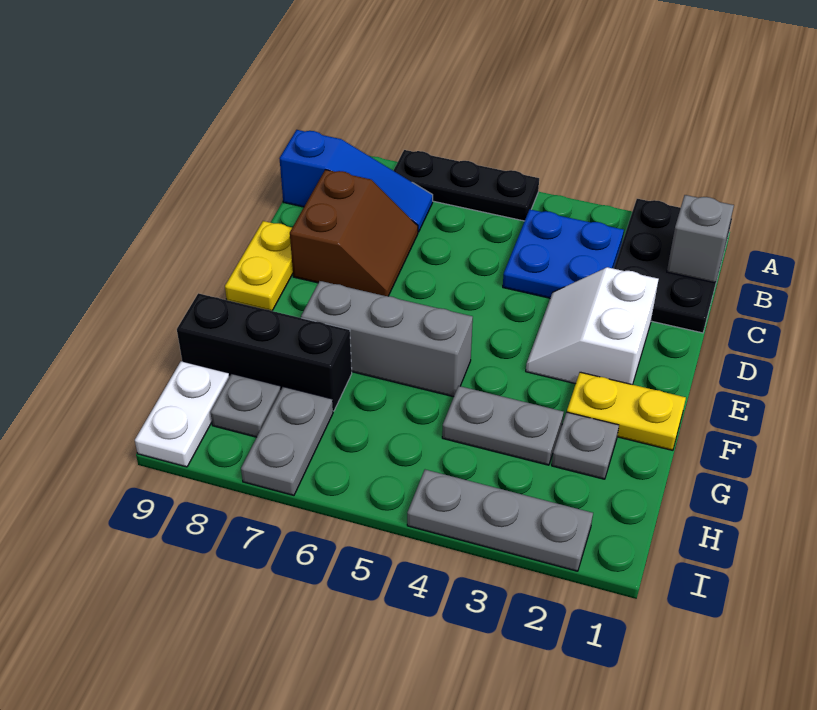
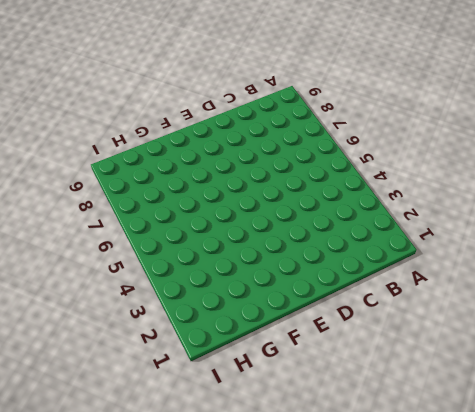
none -> black plate A1:C2 level 1
none -> black plate A5:A7 level 1
none -> blue plate B3:C4 level 1

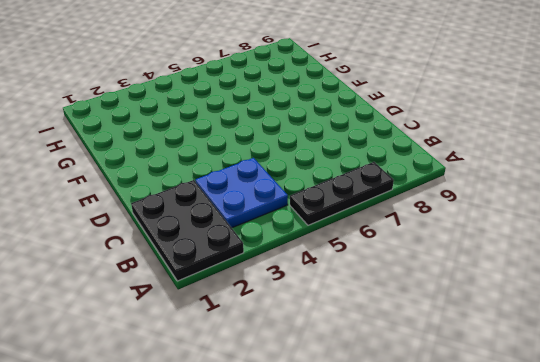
none -> blue slope B7:B9 level 1 top 9
none -> brown slope C7:D8 level 1 top 8
none -> white slope D2:E3 level 1 top 2

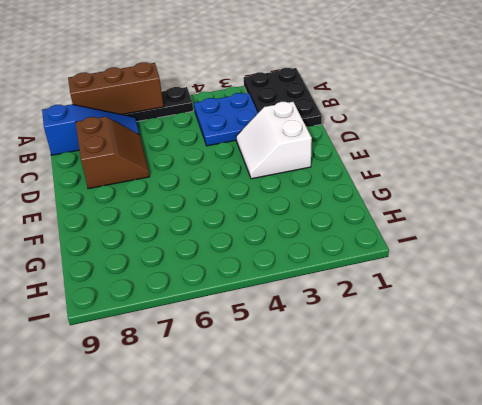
brown brick A6:A8 level 2 -> none
none -> yellow plate D9:E9 level 1
none -> yellow plate F1:F2 level 1
none -> grey brick F5:F7 level 1

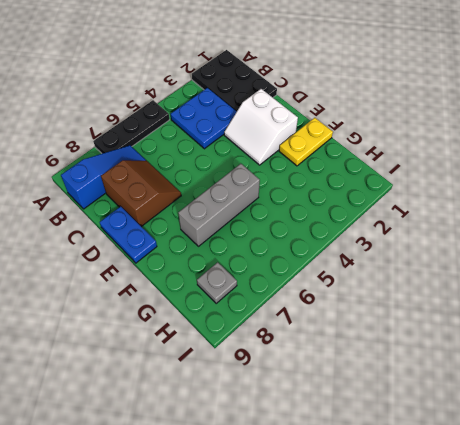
blue plate D9:E9 level 1 -> yellow plate D9:E9 level 1
none -> grey plate G2 level 1
none -> grey plate G3:G4 level 1
none -> black brick G7:G9 level 1

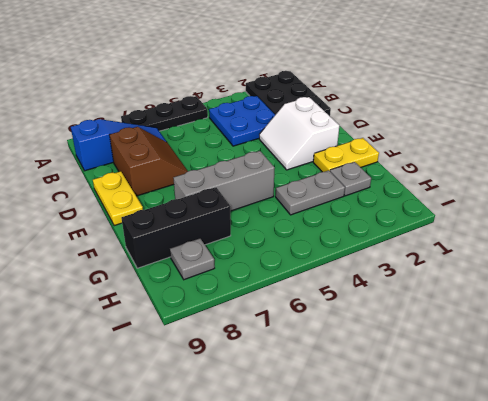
none -> grey plate H7:I7 level 1
none -> white plate H9:I9 level 1
none -> grey plate I2:I4 level 1

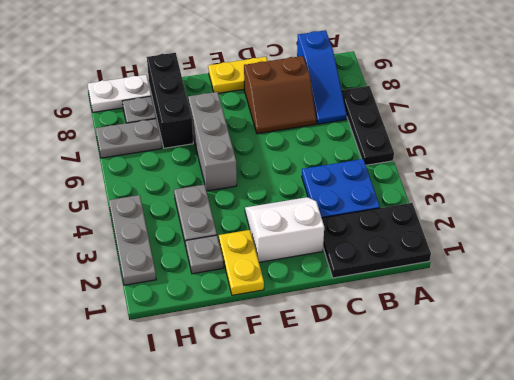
none -> grey brick B1 level 2

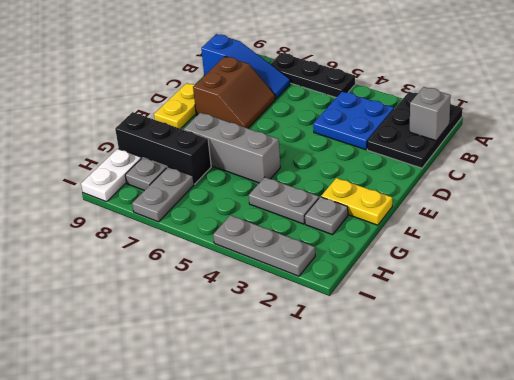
none -> white slope D2:E3 level 1 top 2

